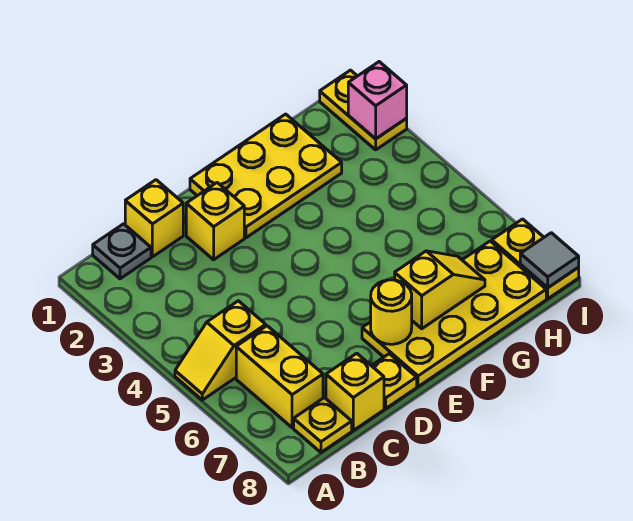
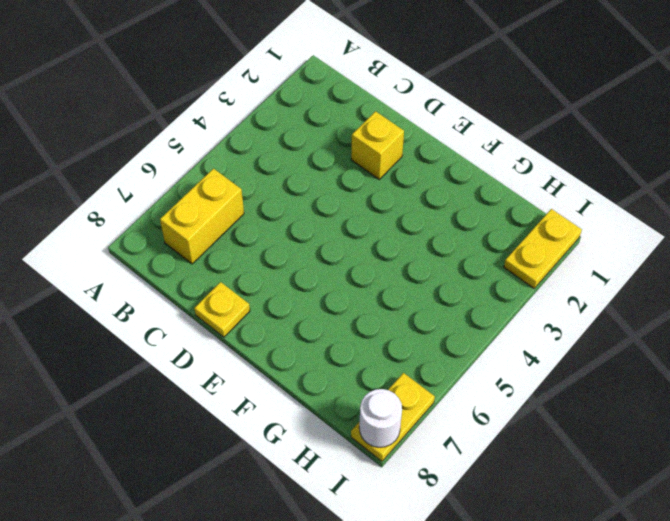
white round brick I8 level 2 -> grey tile I8 level 2
none -> yellow slope A5:B5 level 1 top B
none -> grey plate B1 level 1
none -> yellow plate B8 level 1

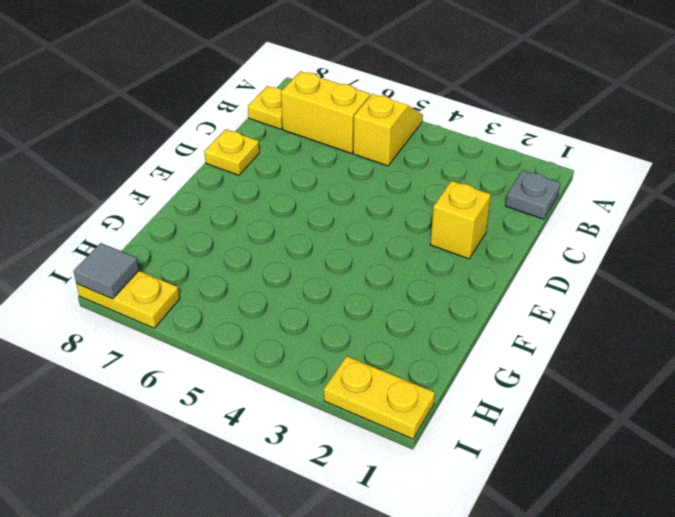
none -> yellow brick C1 level 1
none -> yellow brick C8 level 1
none -> yellow plate E1:G2 level 1

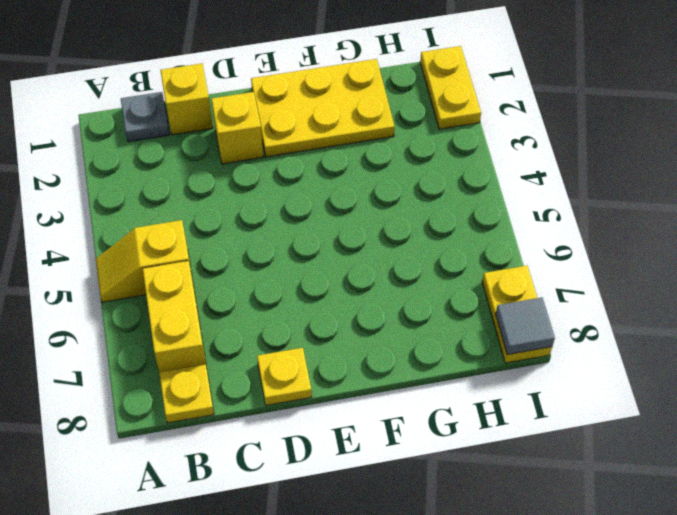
none -> yellow brick C8 level 1
none -> yellow plate E7:H8 level 1
none -> yellow round brick E7 level 2

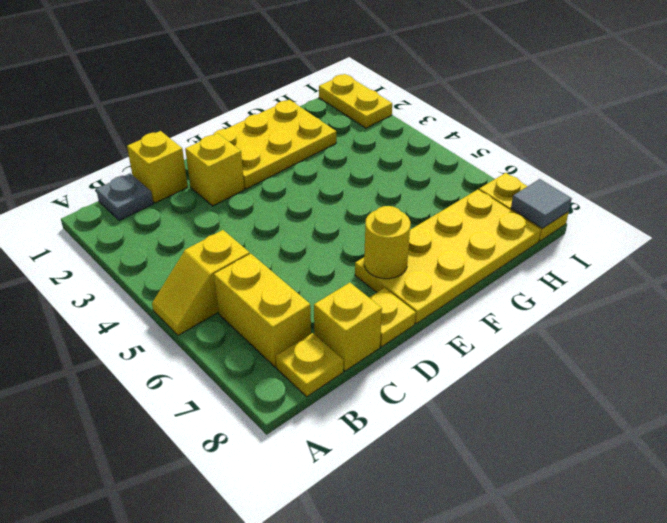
none -> yellow slope F7:G7 level 2 top F
none -> pink brick I2 level 2

